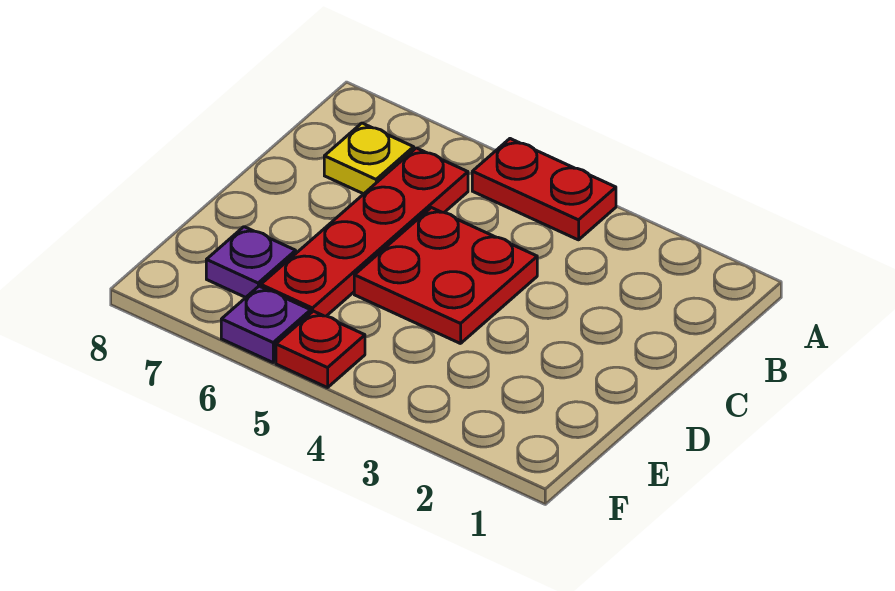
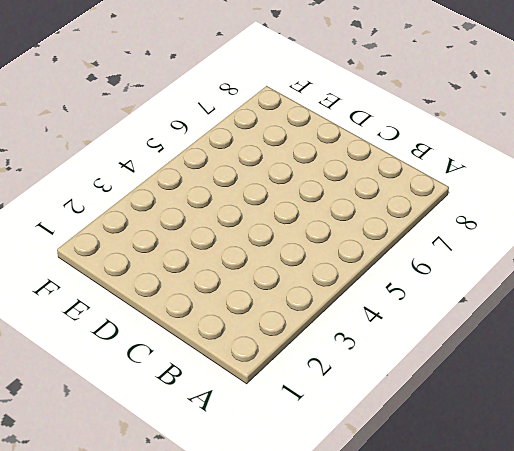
none -> red plate A4:A5 level 1
none -> red plate B6:E6 level 1

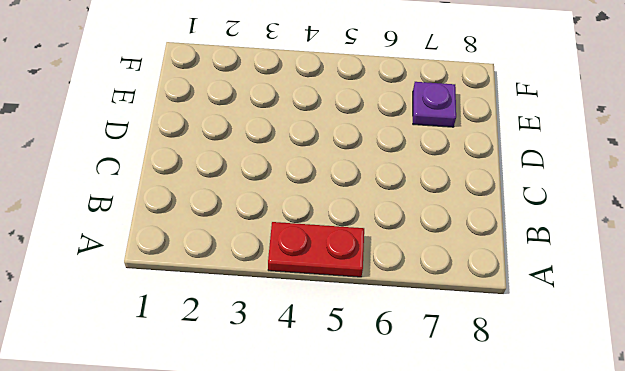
none -> red plate B6:E6 level 1
none -> yellow plate B7 level 1

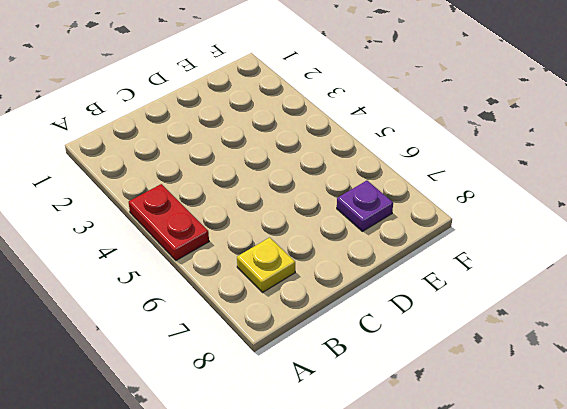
none -> red plate B6:E6 level 1
none -> red plate C4:D5 level 1

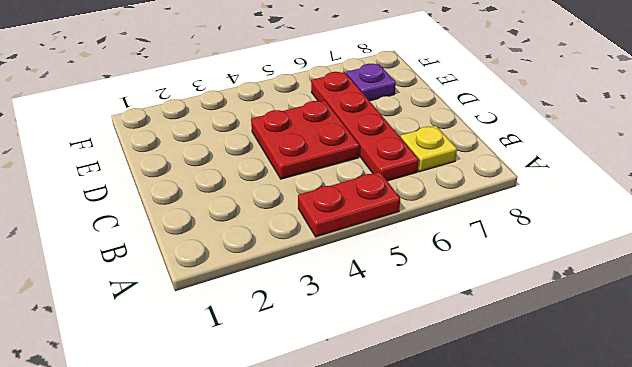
none -> red plate F5 level 1
none -> purple plate F6 level 1

